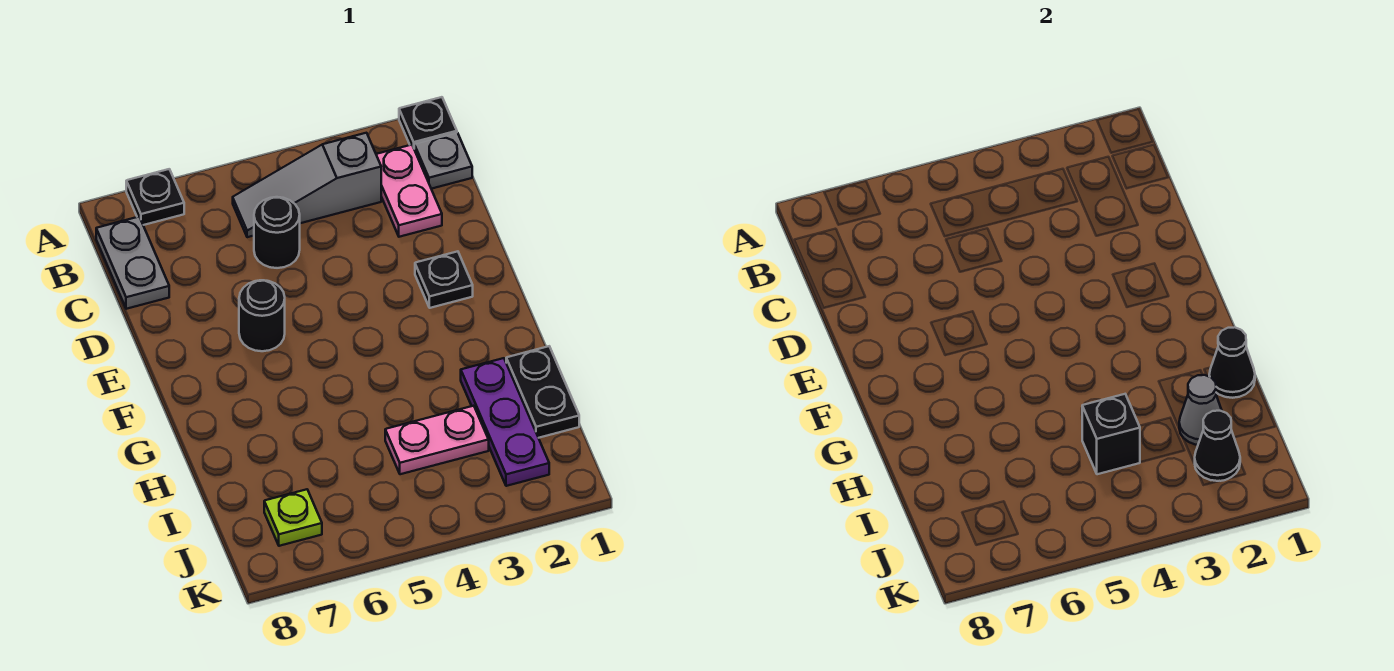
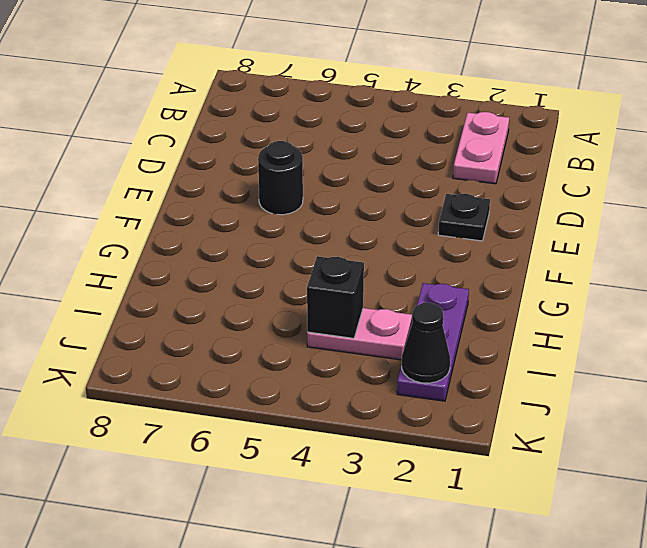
none -> black plate A1 level 1
none -> black plate A7 level 1
none -> grey plate B1 level 1

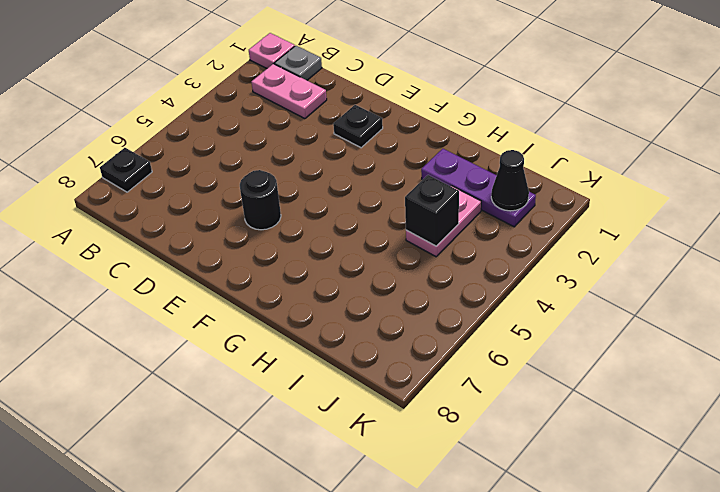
pink plate A1 level 1 -> black plate A1 level 1
none -> grey slope B3:B5 level 1 top 3
none -> grey plate B8:C8 level 1
none -> black round brick C5 level 1

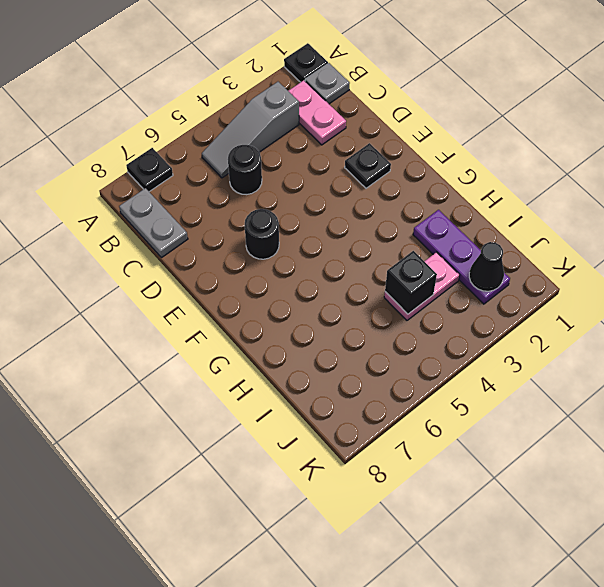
none -> black plate H1:I1 level 1
none -> lime plate J7 level 1
none -> black cone H1 level 2

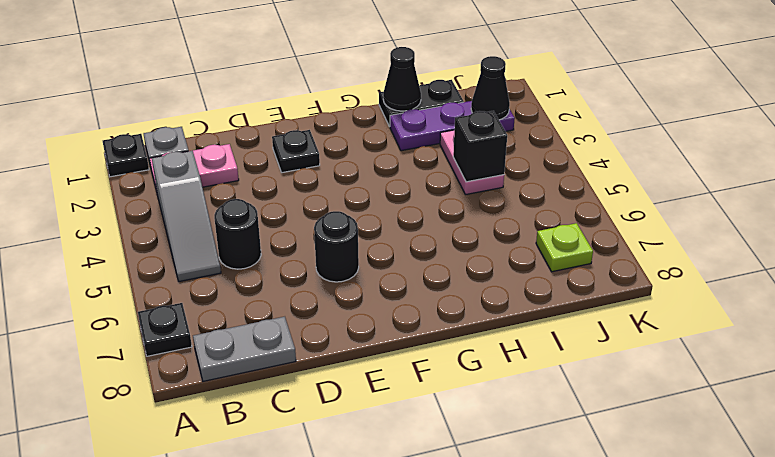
none -> grey cone I2 level 2

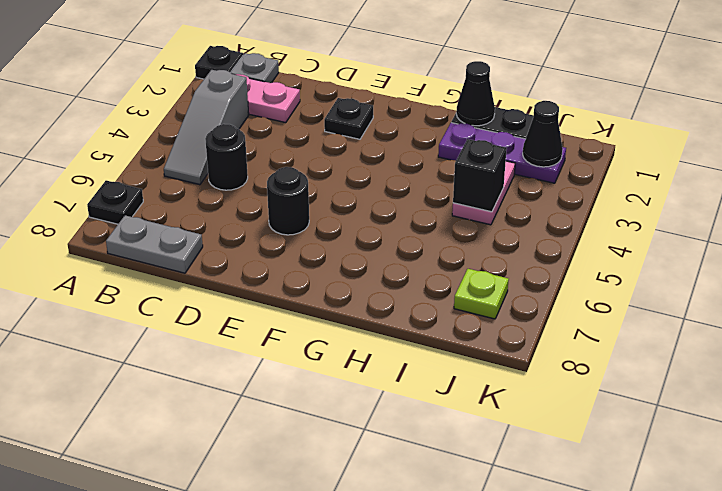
none -> grey cone I2 level 2

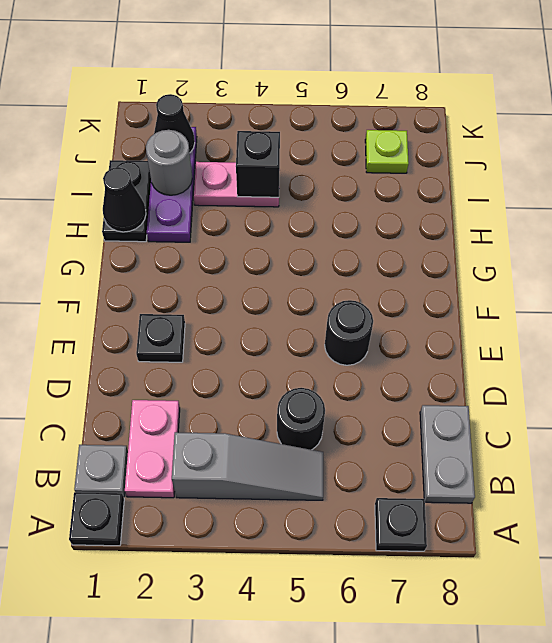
grey round brick I2 level 2 -> grey cone I2 level 2

